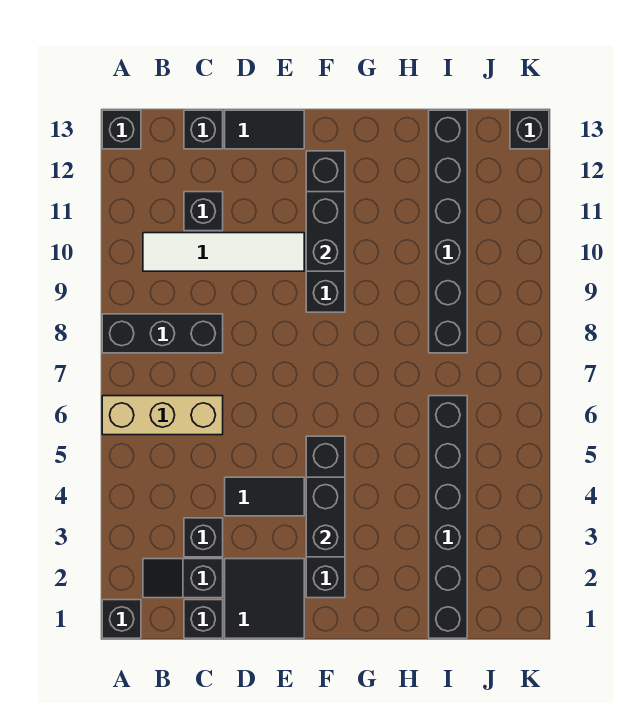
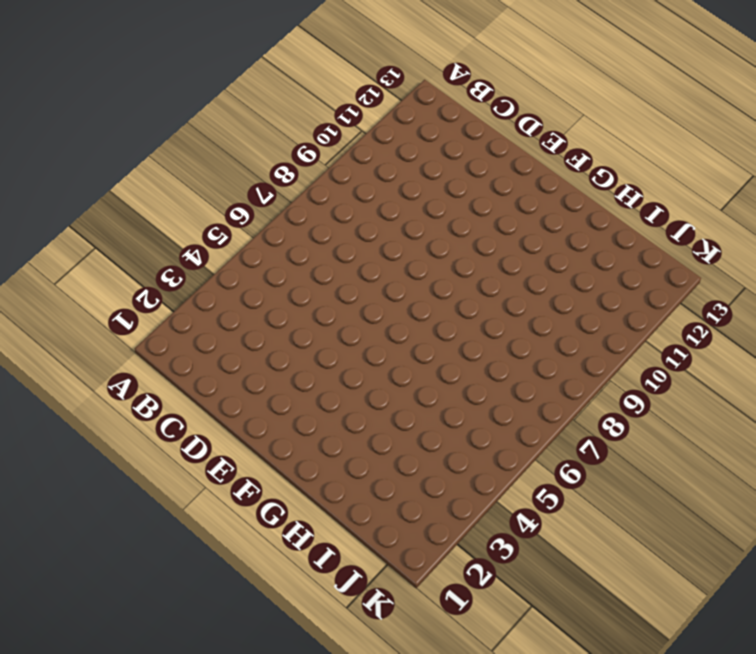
none -> black brick A1 level 1
none -> tan brick A6:C6 level 1
none -> black brick A8:C8 level 1

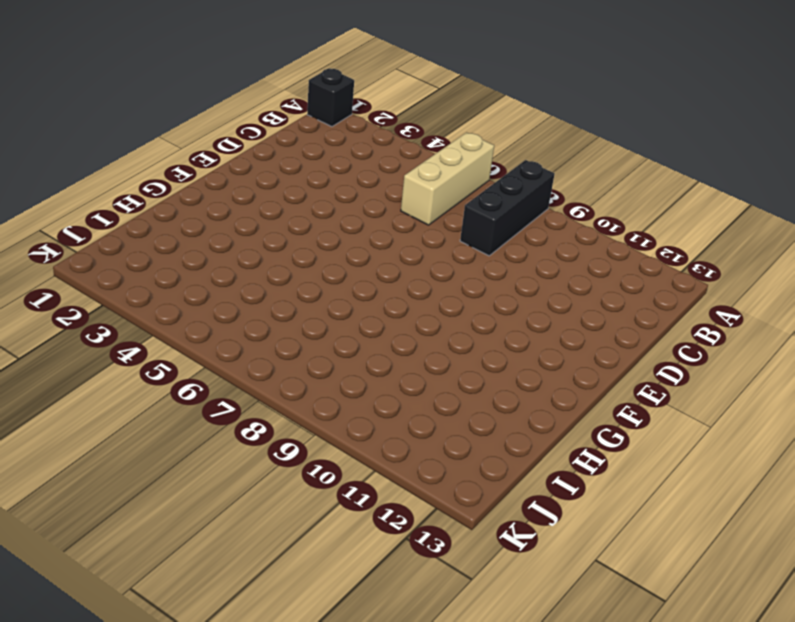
none -> black brick A13 level 1
none -> black slope B2:C2 level 1 top C
none -> white tile B10:E10 level 1

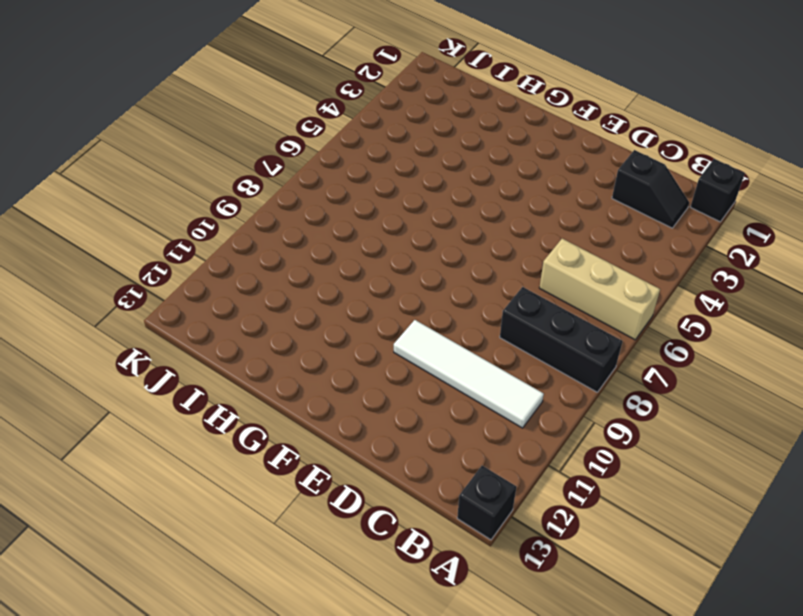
none -> black brick C1 level 1
none -> black brick C3 level 1
none -> black brick C11 level 1

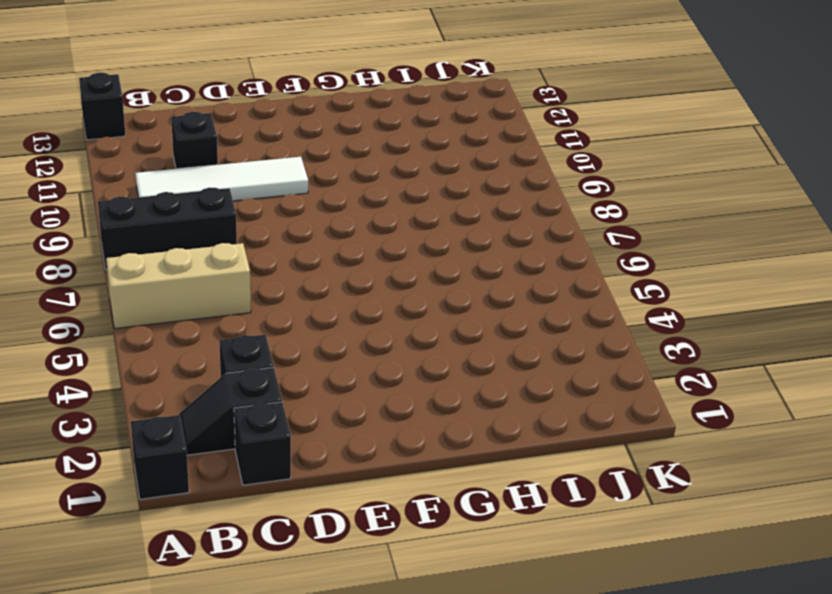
none -> black brick C13 level 1
none -> black tile D1:E2 level 1
none -> black tile D4:E4 level 1

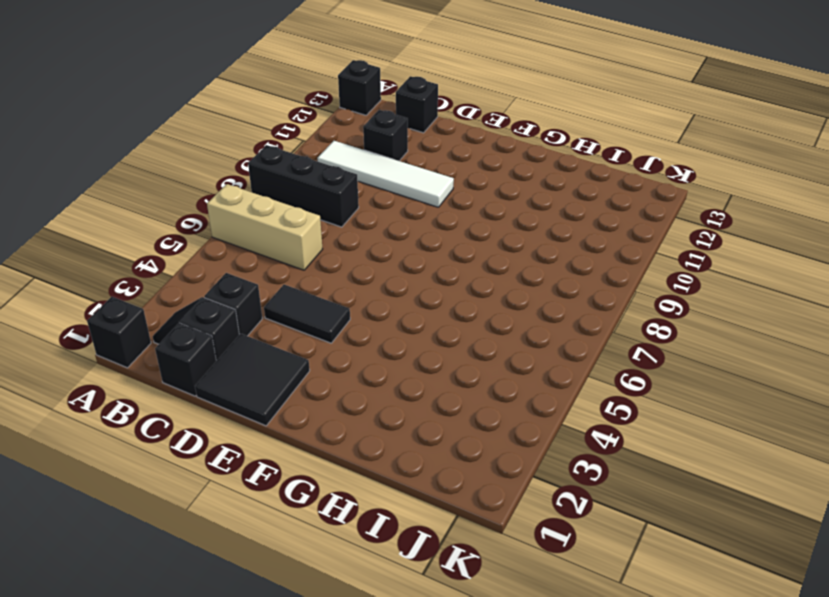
none -> black tile D13:E13 level 1
none -> black brick F2:F5 level 1
none -> black brick F9:F12 level 1

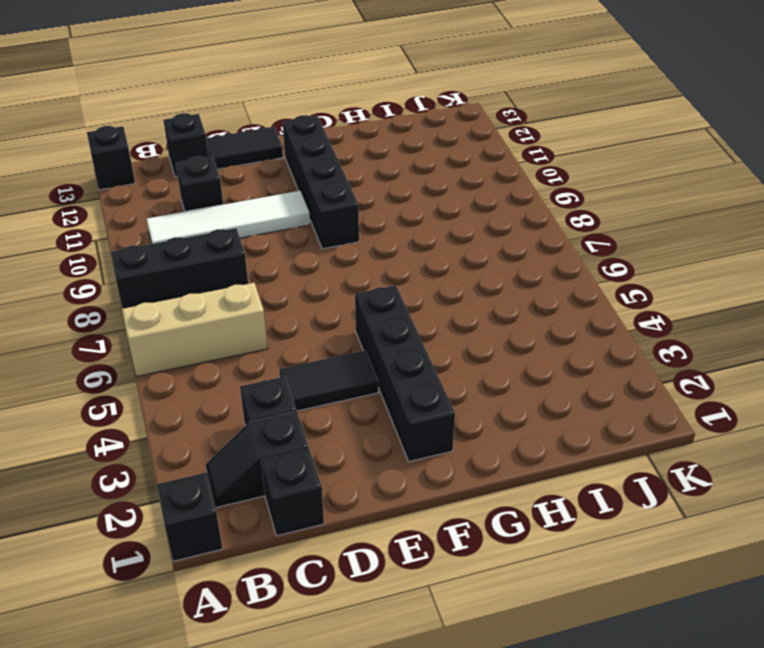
none -> black tile D1:E2 level 1
none -> black brick I1:I6 level 1
none -> black brick I8:I13 level 1

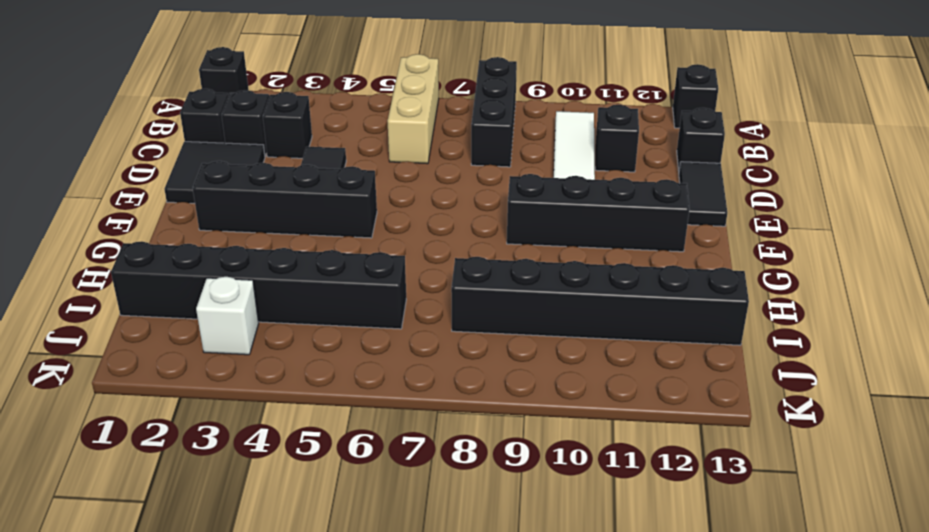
white brick J3 level 1 -> none
none -> black brick K13 level 1
none -> black brick F3:F4 level 2
none -> black brick F10:F11 level 2

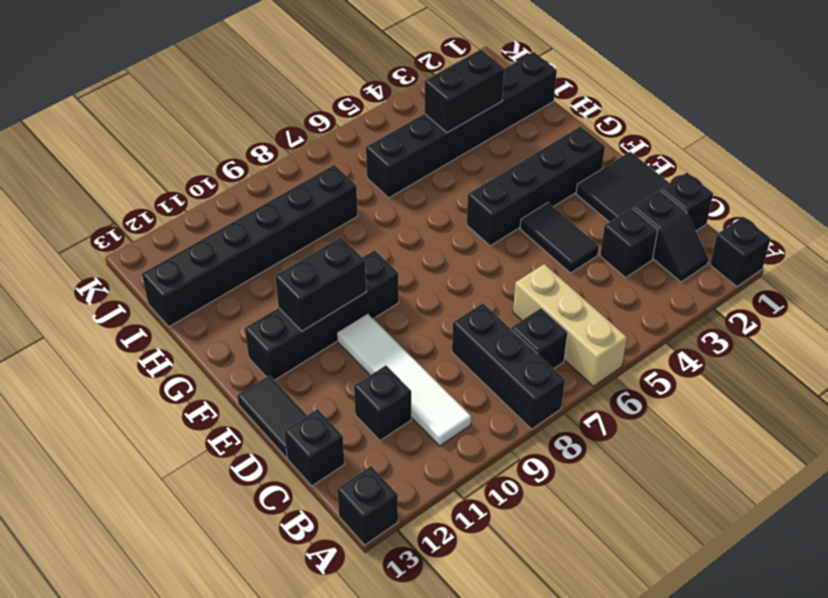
black brick B7 level 1 -> black brick K13 level 1
black brick I3:I4 level 2 -> black brick F3:F4 level 2

